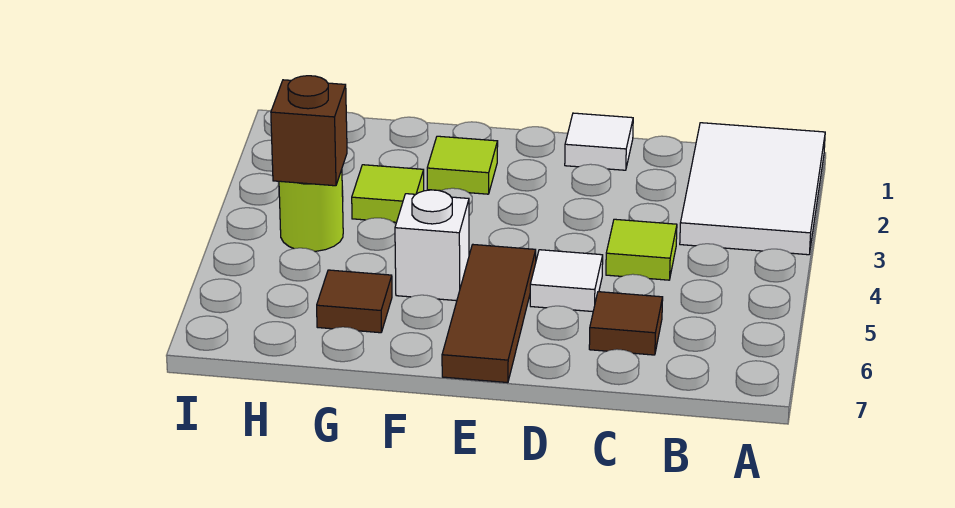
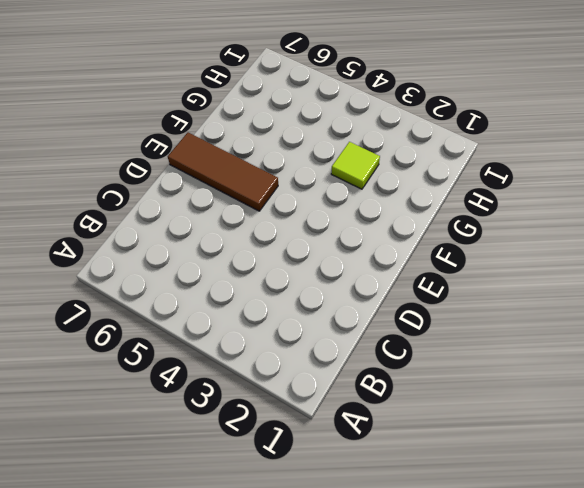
none -> white tile A1:B3 level 1
none -> lime tile C4 level 1
none -> brown tile C6 level 1

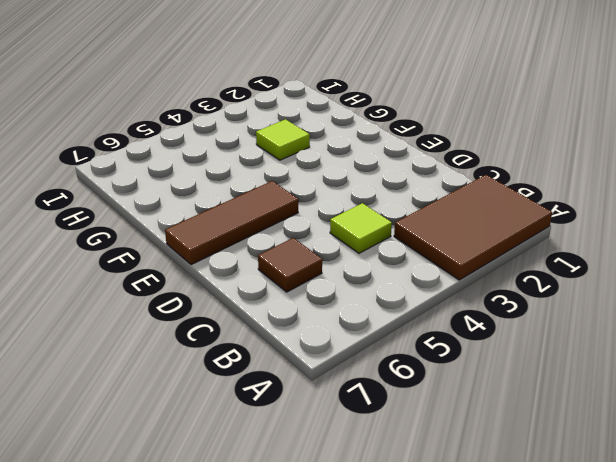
brown tile A1:B3 level 1 -> white tile A1:B3 level 1
none -> white tile D1 level 1
none -> white tile D5 level 1
none -> lime tile F2 level 1

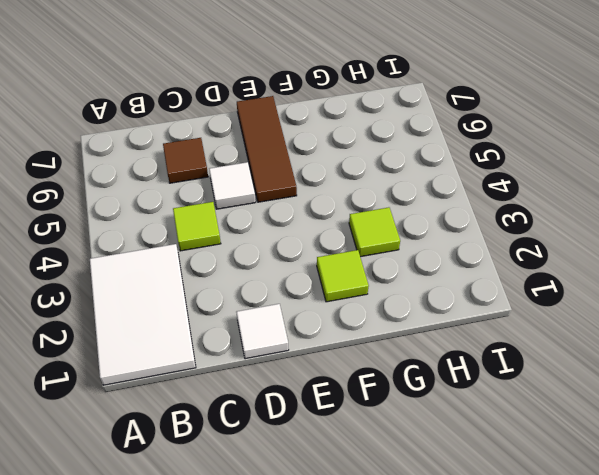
none -> white brick F5 level 1
none -> brown tile G6 level 1
none -> lime round brick H4 level 1

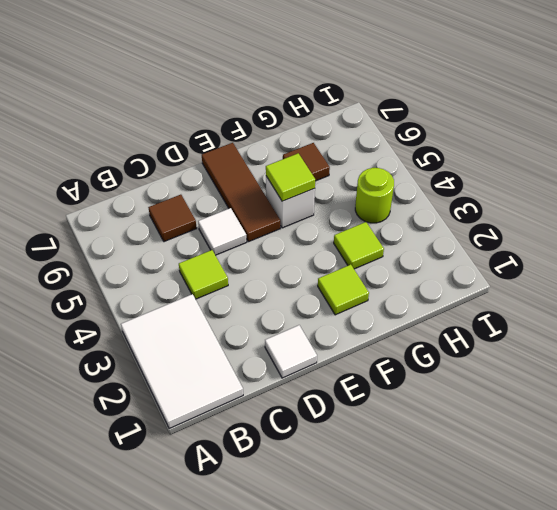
lime tile F5 level 2 -> none
none -> brown brick H4 level 2

